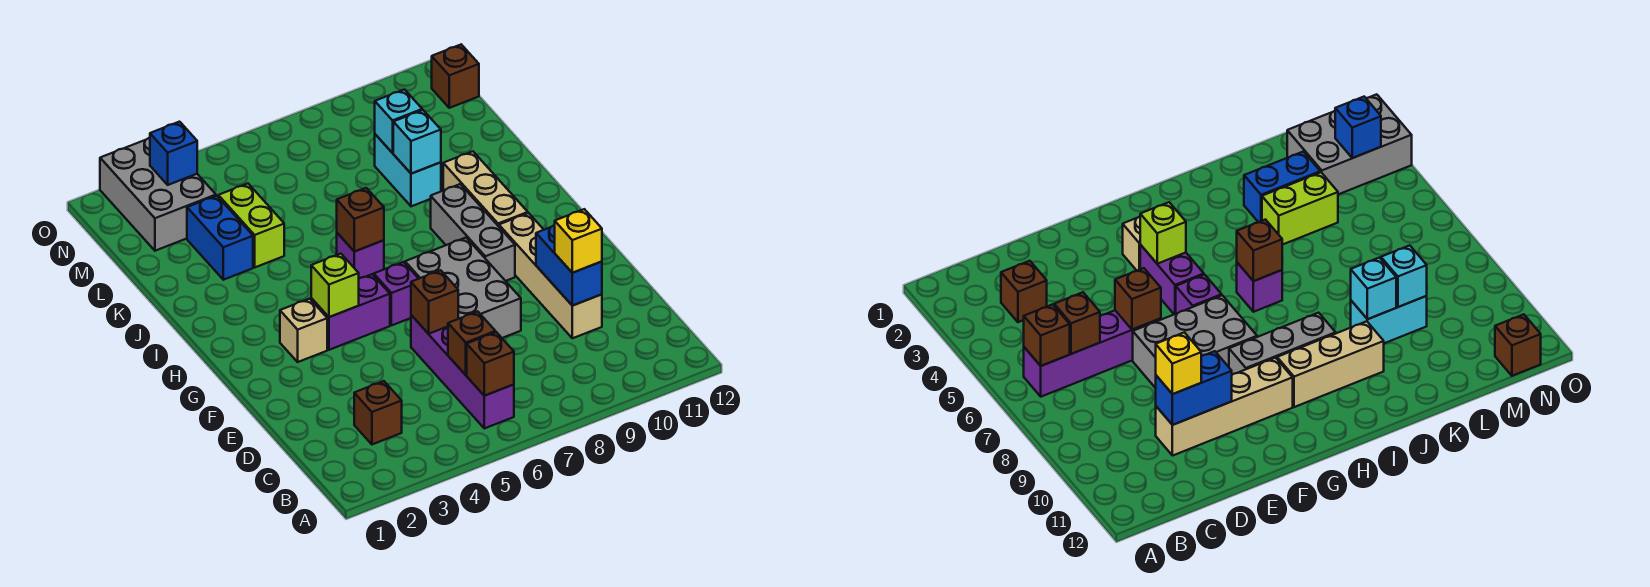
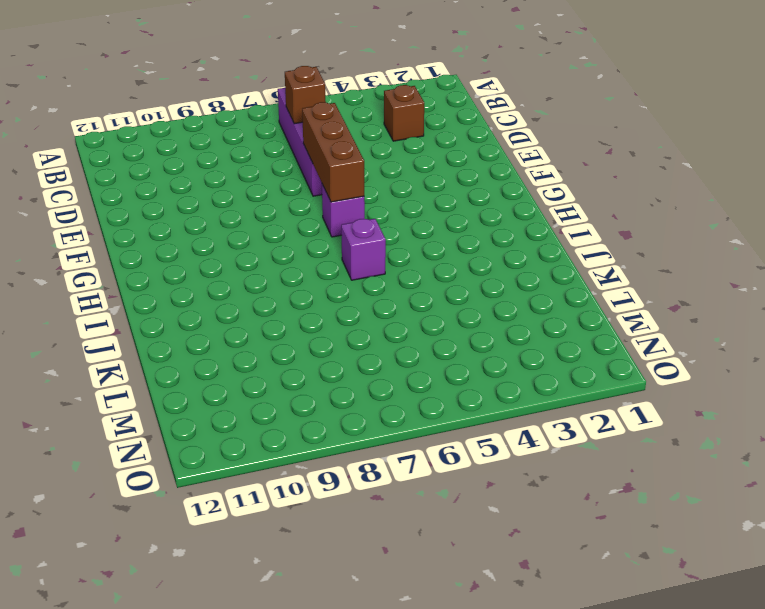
brown brick E6:G6 level 2 -> brown brick E6 level 2
none -> tan brick D10:G10 level 1
none -> grey brick E7:G8 level 1
none -> tan brick G3 level 1

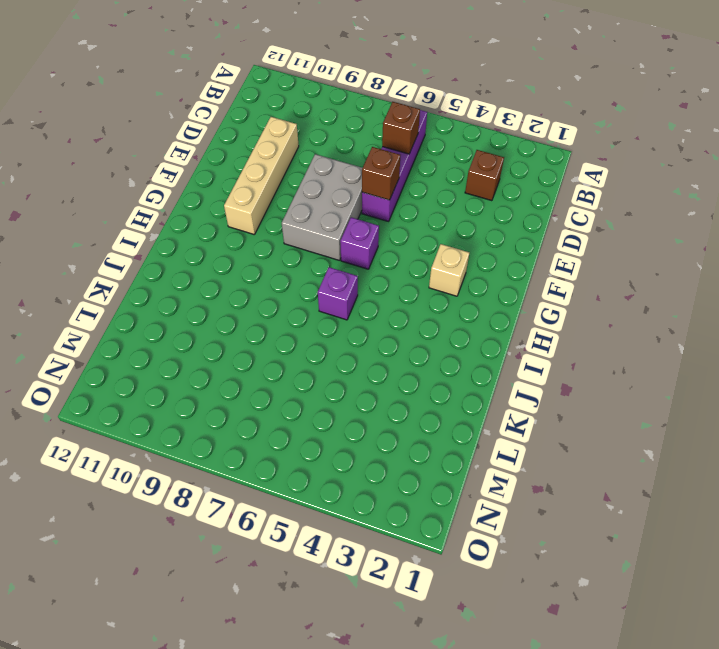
none -> purple brick G4:G5 level 1
none -> grey brick G9:I9 level 1
none -> tan brick H10:J10 level 1

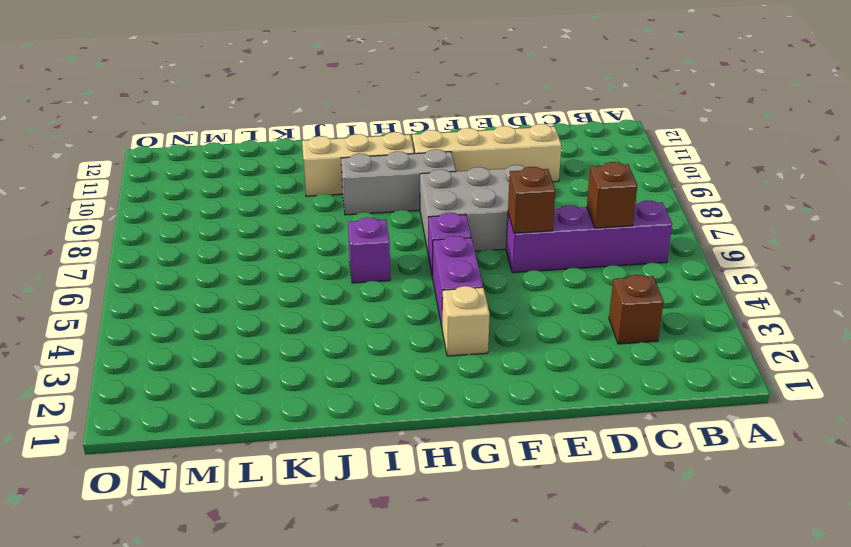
none -> blue brick K3:L3 level 1
none -> lime brick K4:L4 level 1
none -> cyan brick K9:L9 level 1

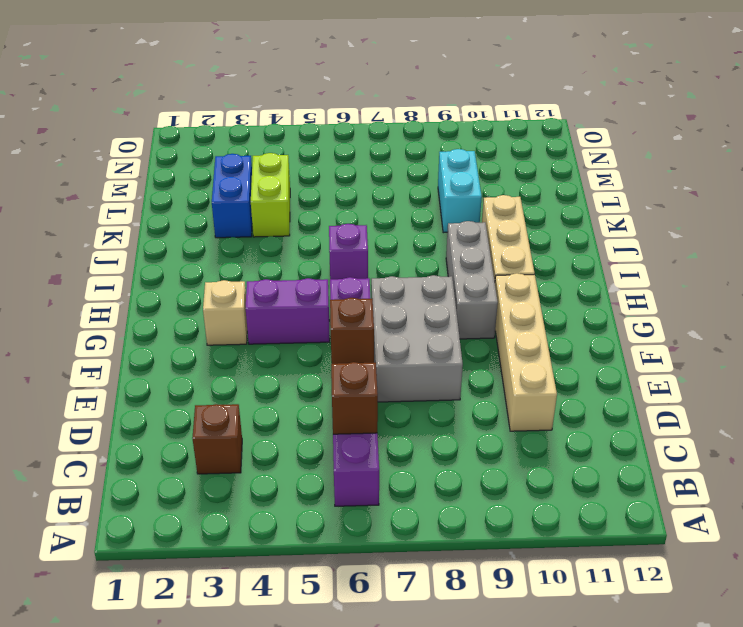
none -> grey brick M2:O3 level 1
none -> brown brick N12 level 1
none -> brown brick B6 level 2

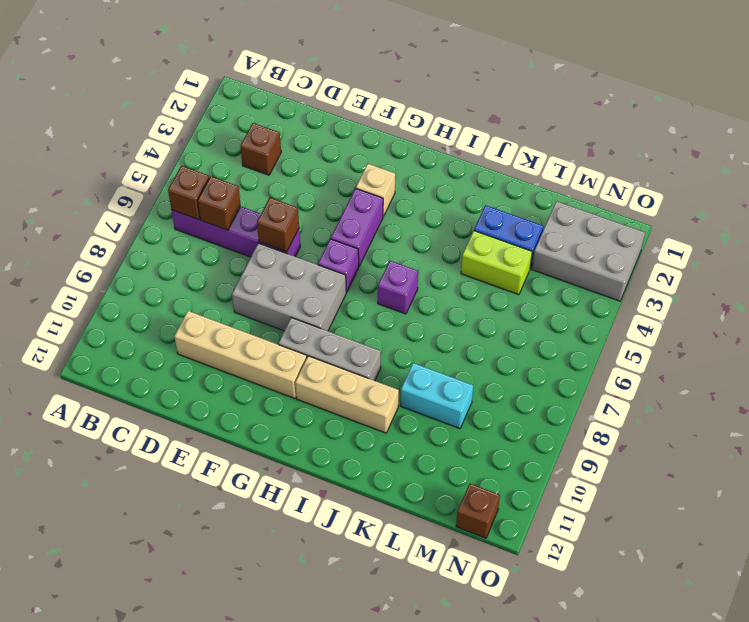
none -> blue brick D10:E10 level 2
none -> lime brick G4 level 2
none -> brown brick I6 level 2

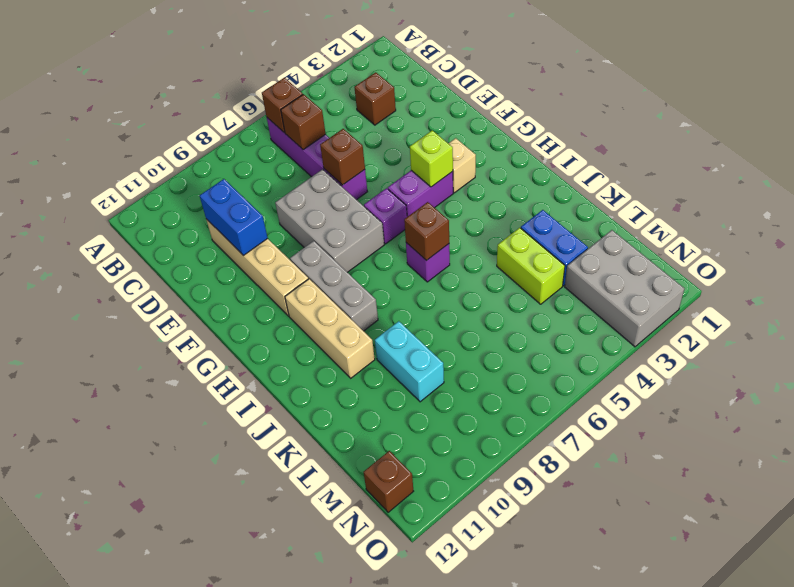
none -> cyan brick K9 level 2
none -> cyan brick L9 level 2
none -> blue brick N3 level 2

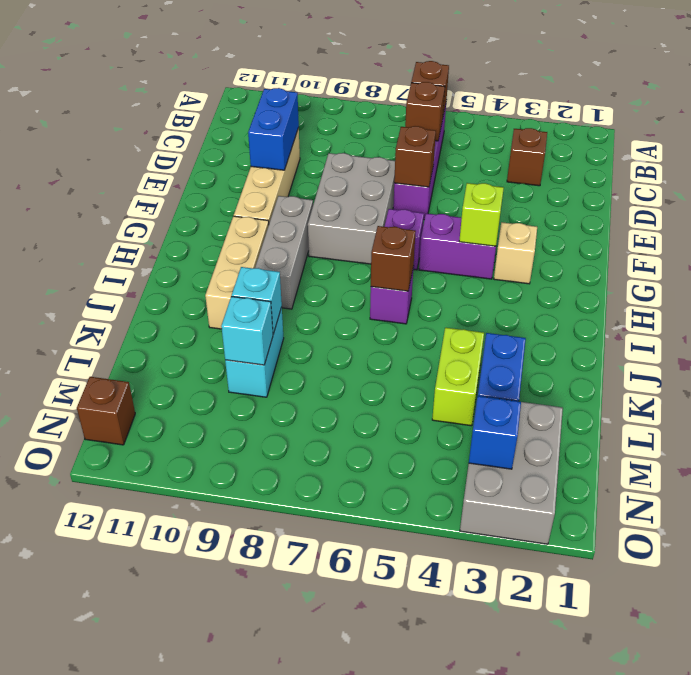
none -> yellow brick D10 level 3

